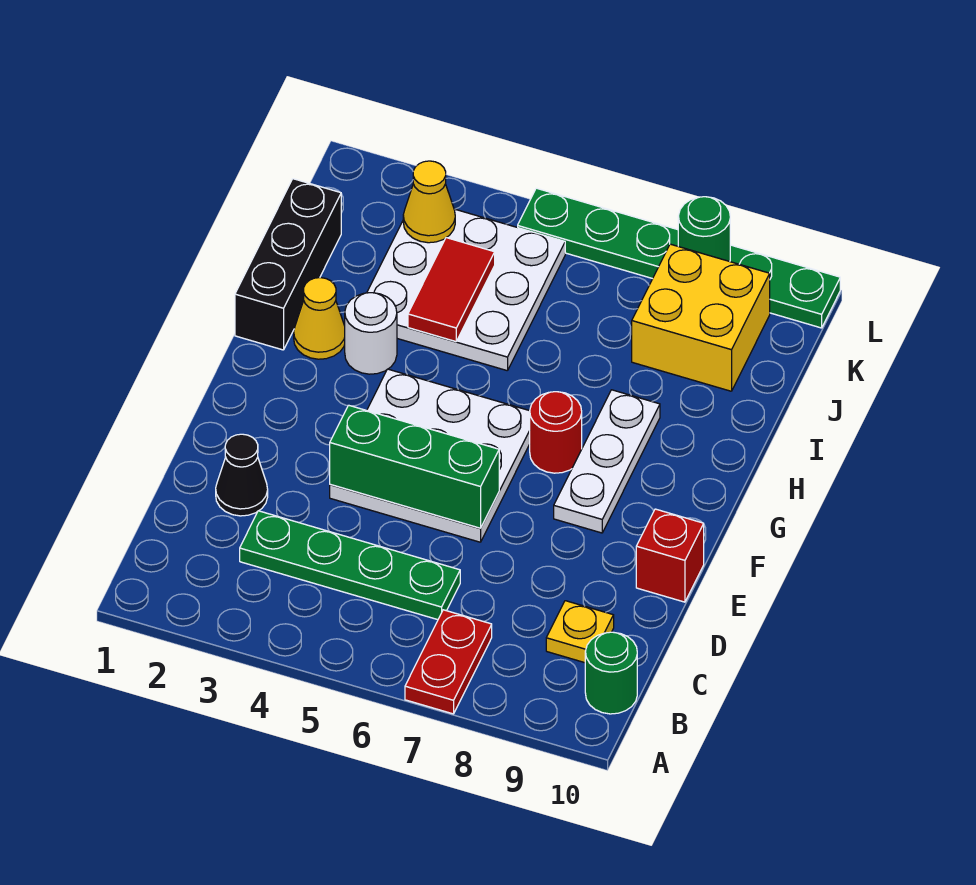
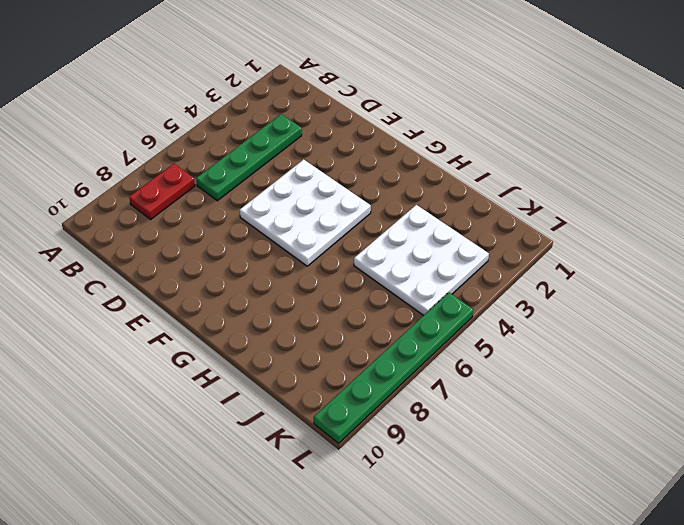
red plate B7:B8 level 1 -> red plate A7:B7 level 1
none -> green round brick B10 level 1
none -> yellow plate C9 level 1
none -> black cone D2 level 1

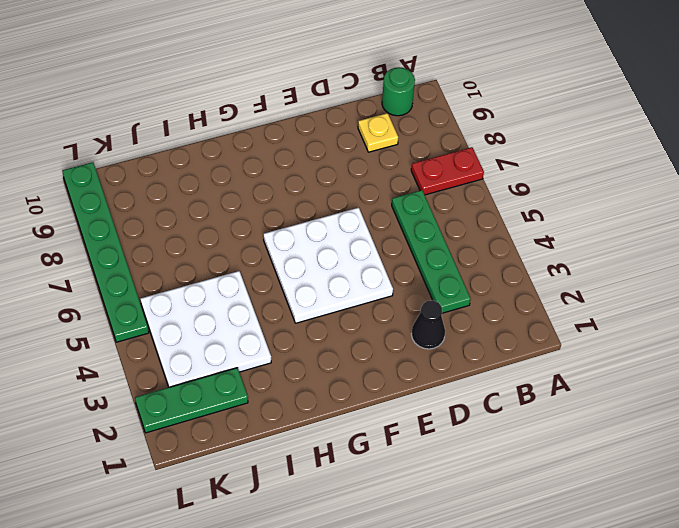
green plate J2:L2 level 1 -> none
none -> red brick E10 level 1
none -> white plate F8:H8 level 1
none -> red round brick G7 level 1

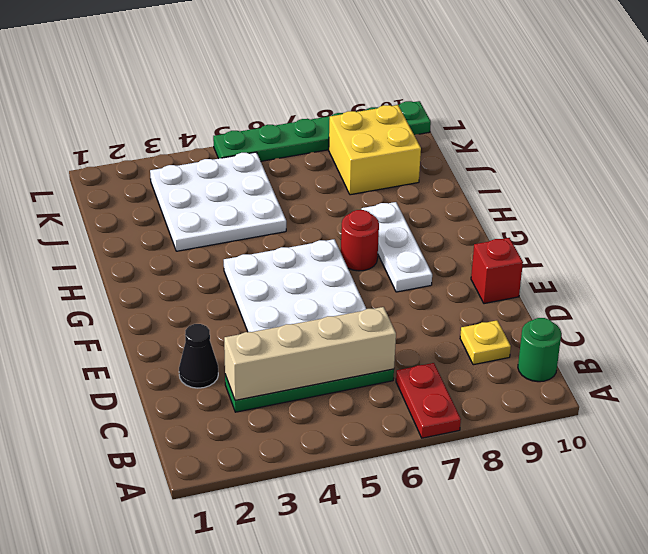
tan brick C3:C6 level 2 -> none
none -> black brick H1:J1 level 1
none -> yellow cone H2 level 1
none -> white round brick H3 level 1

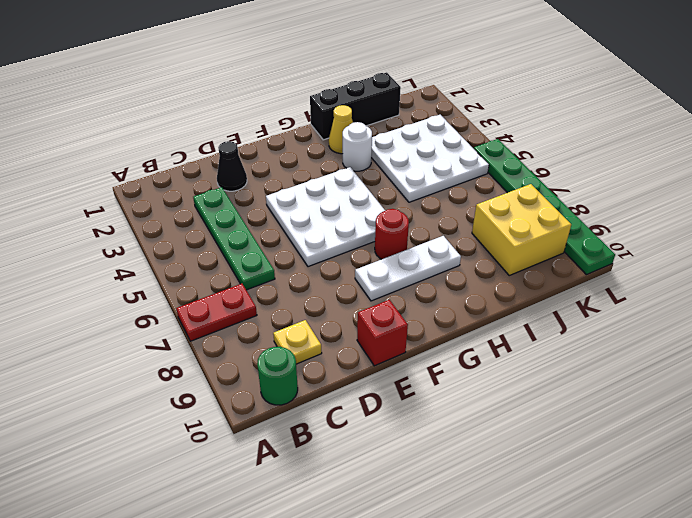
none -> green brick E4:E6 level 2
none -> red tile I4:J4 level 2
none -> yellow cone K3 level 2

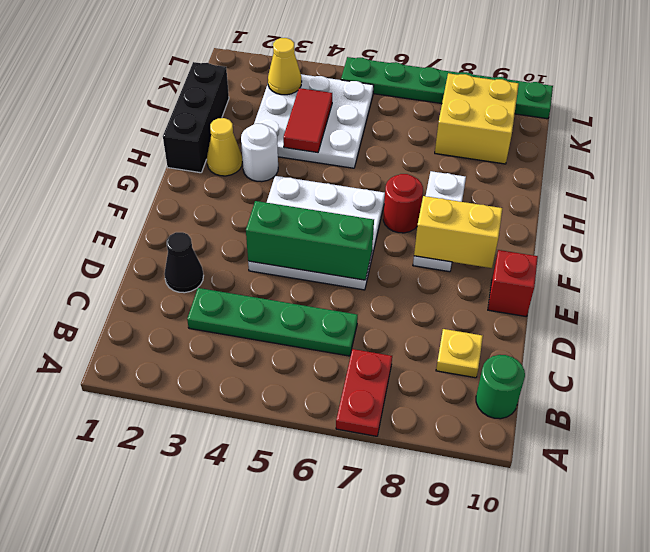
yellow brick F8:F9 level 2 -> none
none -> green round brick L8 level 2

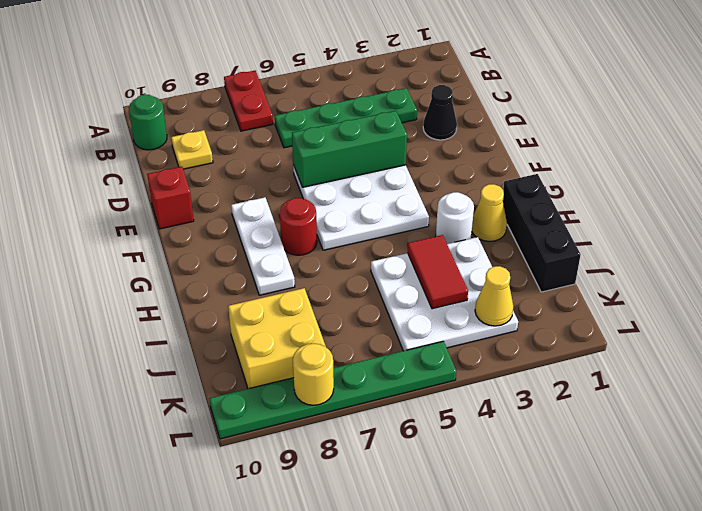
yellow round brick L8 level 2 -> green round brick L8 level 2

